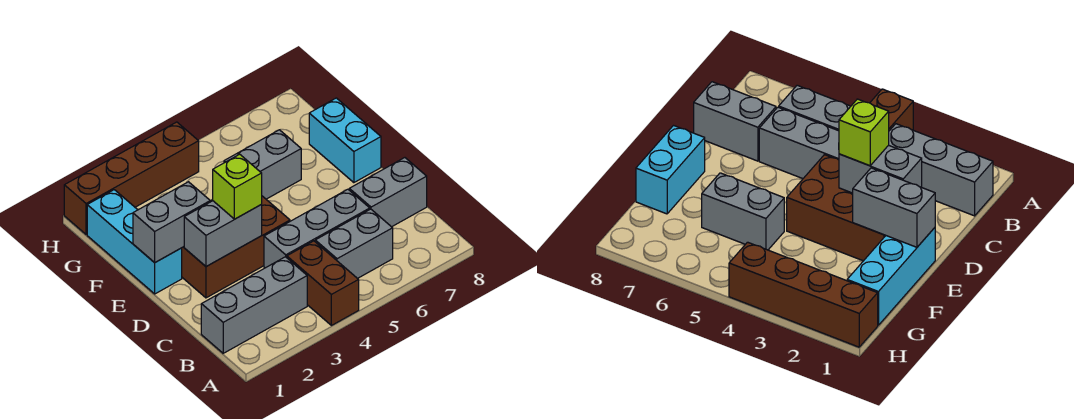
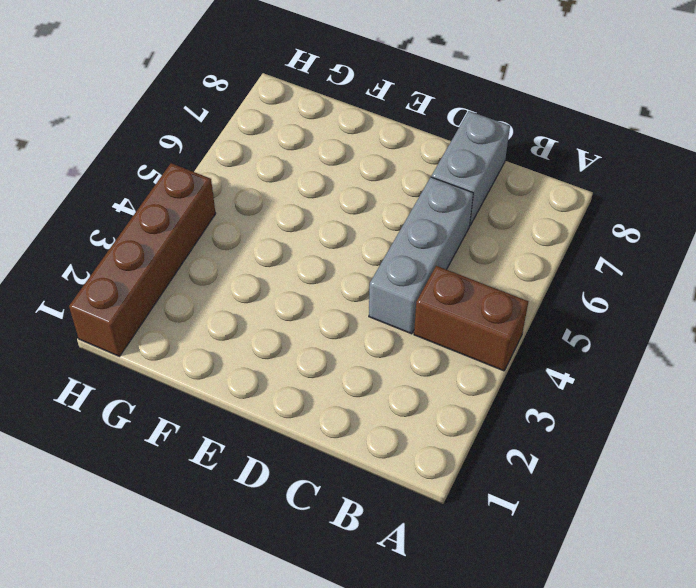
none -> grey brick B1:B3 level 1
none -> grey brick B5:B6 level 1
none -> brown brick D2:E4 level 1

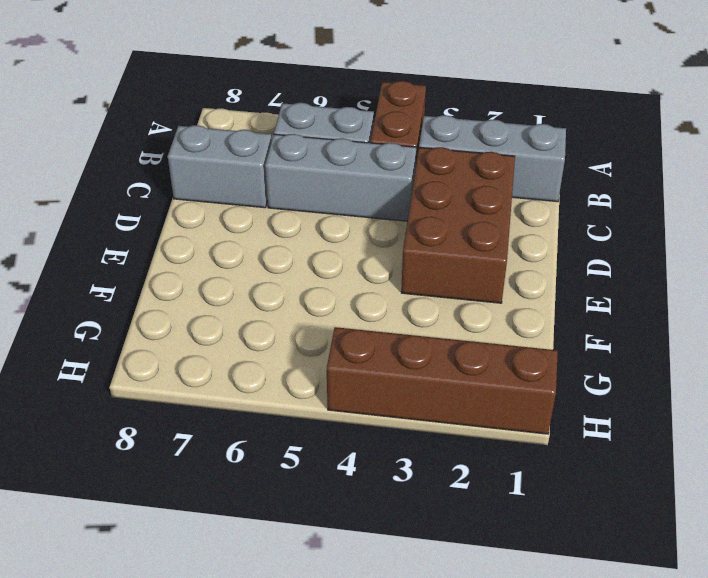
brown brick C2:E3 level 1 -> brown brick D2:E4 level 1
none -> cyan brick E1:G1 level 1
none -> cyan brick E8:F8 level 1
none -> grey brick F5:F6 level 1

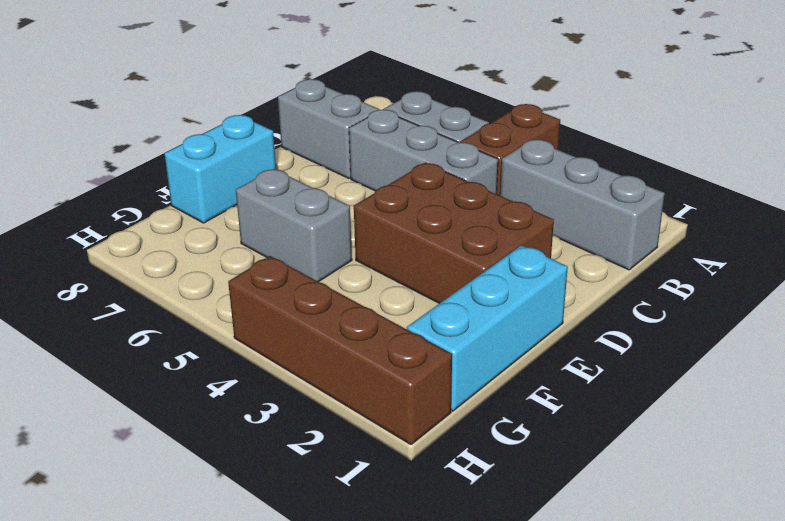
none -> grey brick D2:D3 level 2
none -> grey brick E1:E2 level 2
none -> lime brick D3 level 3

